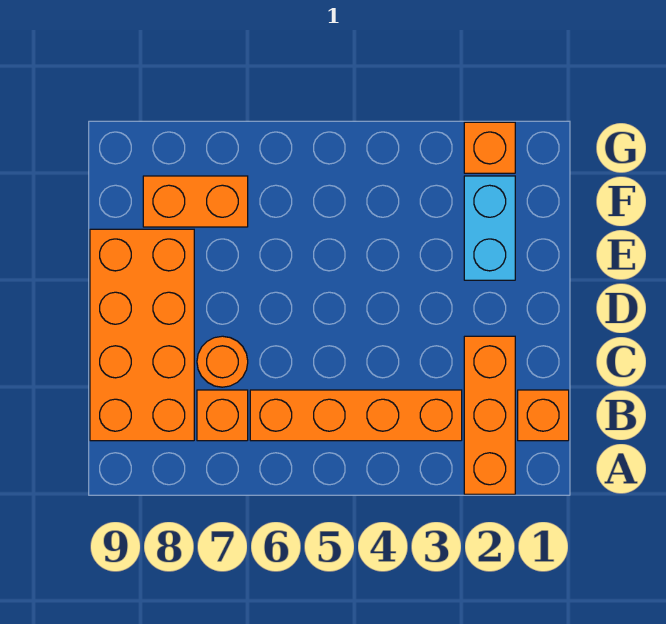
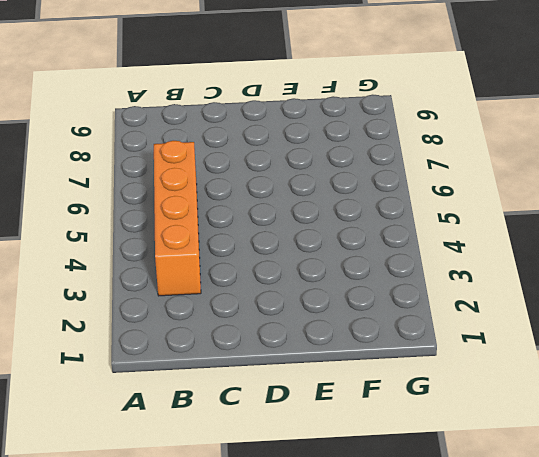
none -> orange brick A2:C2 level 1
none -> orange brick B1 level 1

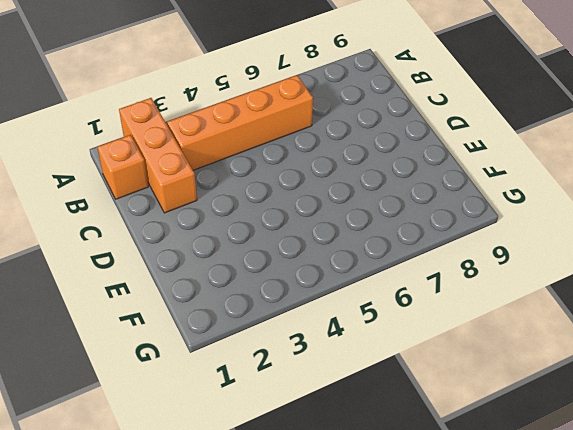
none -> orange brick B7 level 1
none -> orange brick B8:E9 level 1

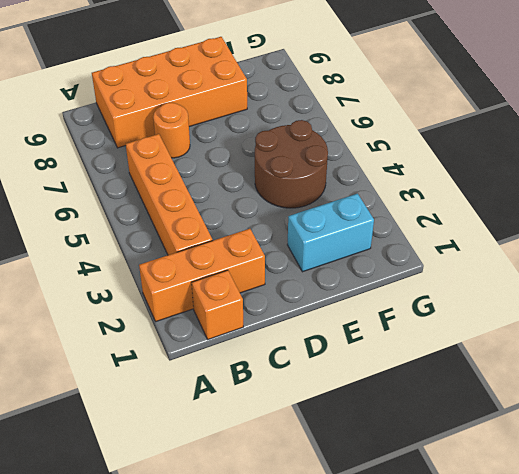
brown round brick E4:F5 level 1 -> none
none -> orange brick B7 level 1
none -> orange brick F7:F8 level 1

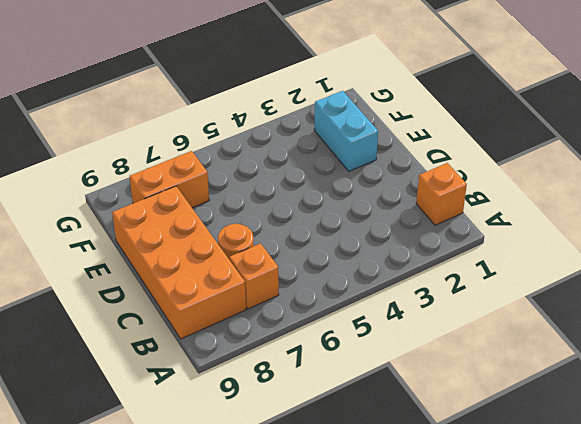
none -> orange brick A2:C2 level 1
none -> orange brick B3:B6 level 1

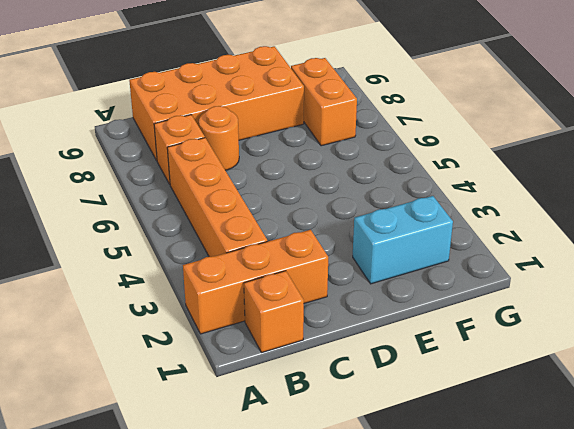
none -> orange brick G2 level 1

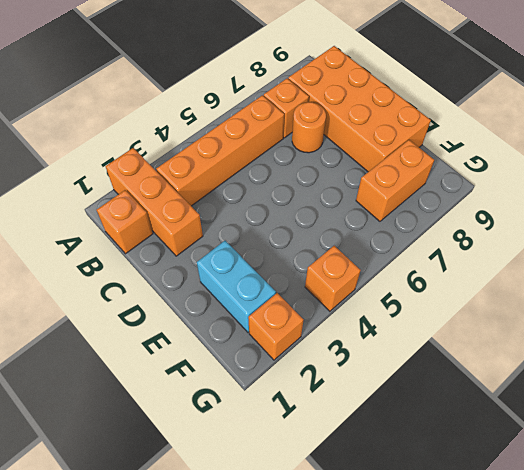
orange brick G4 level 1 -> none

